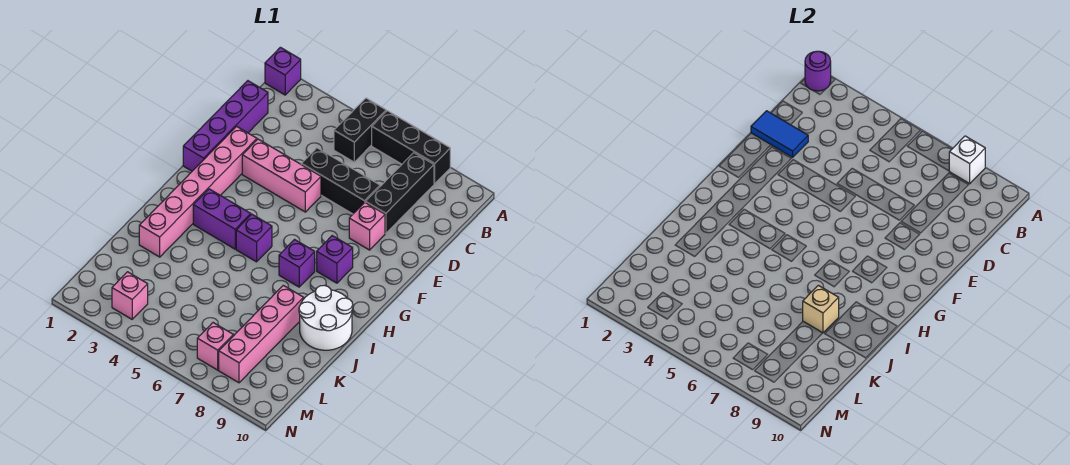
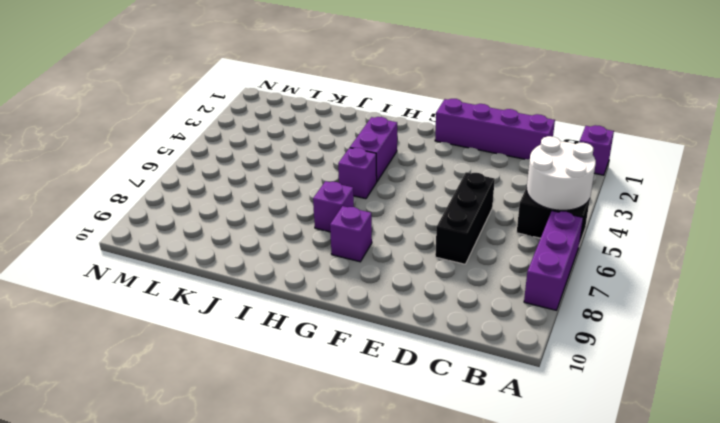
white round brick A4:B5 level 2 -> white round brick I9:J10 level 1
purple brick A6:A8 level 1 -> black brick A6:A8 level 1
none -> black brick B8:D8 level 1
none -> pink brick E2:J2 level 1
none -> pink brick E3:E5 level 1

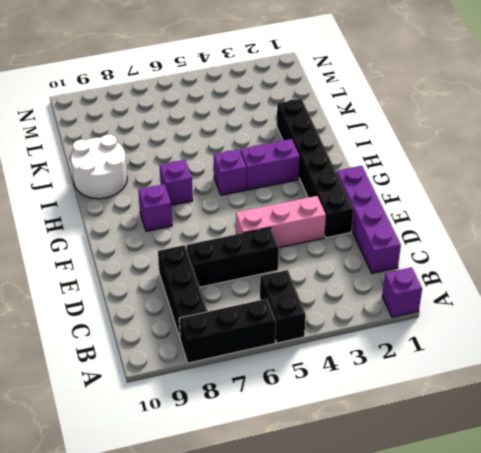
black brick E2:J2 level 1 -> pink brick E2:J2 level 1
none -> pink brick E8 level 1
none -> pink brick J8:M8 level 1
none -> pink brick M3 level 1

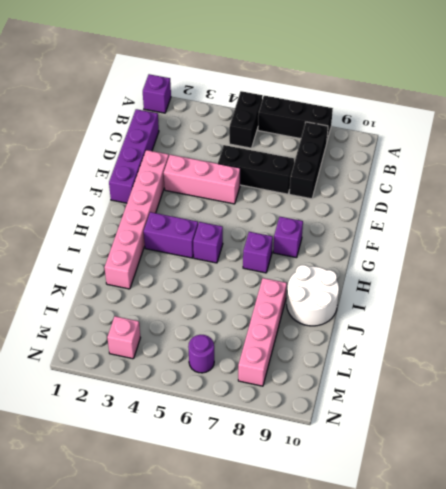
purple round brick M6 level 1 -> purple round brick A1 level 2
none -> pink brick E8 level 1
none -> pink brick M7 level 1
none -> white brick A8 level 2

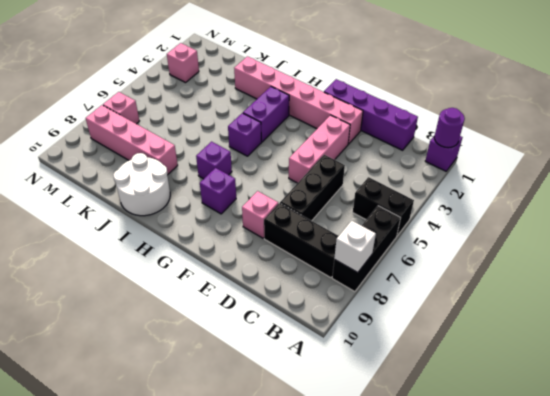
none -> blue tile D1:D2 level 2
none -> tan brick J8 level 2

